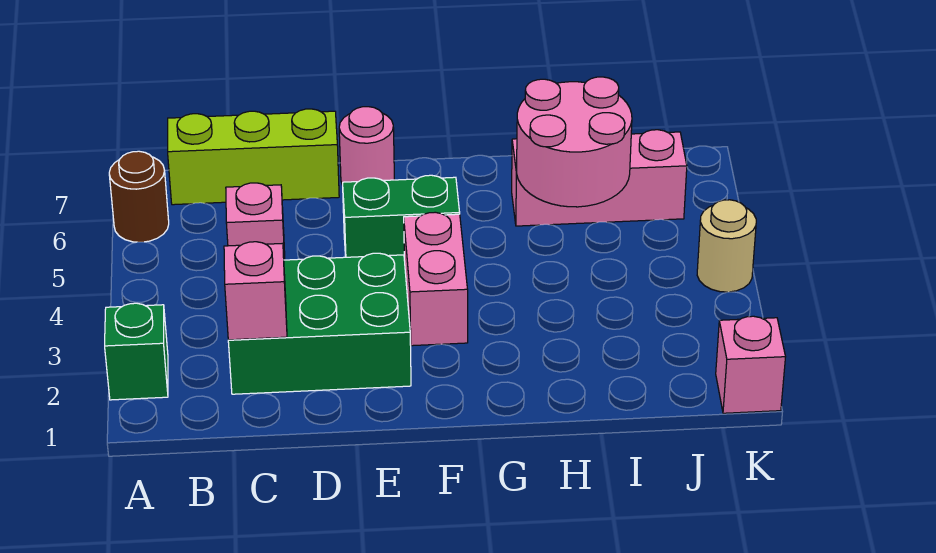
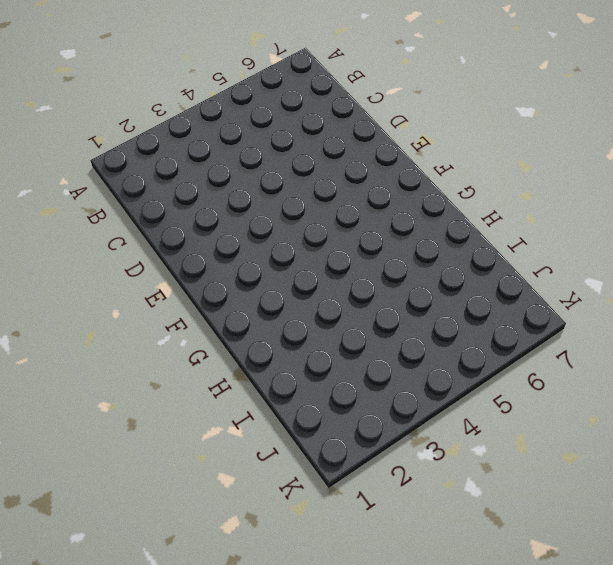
none -> green brick A2 level 1
none -> brown round brick A6 level 1
none -> lime brick B7:D7 level 1

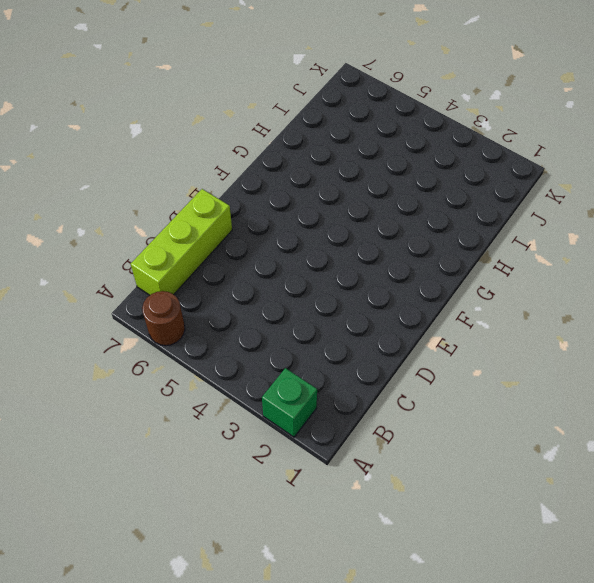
none -> green brick C2:E3 level 1
none -> pink brick C5 level 1
none -> green brick E5:F5 level 1

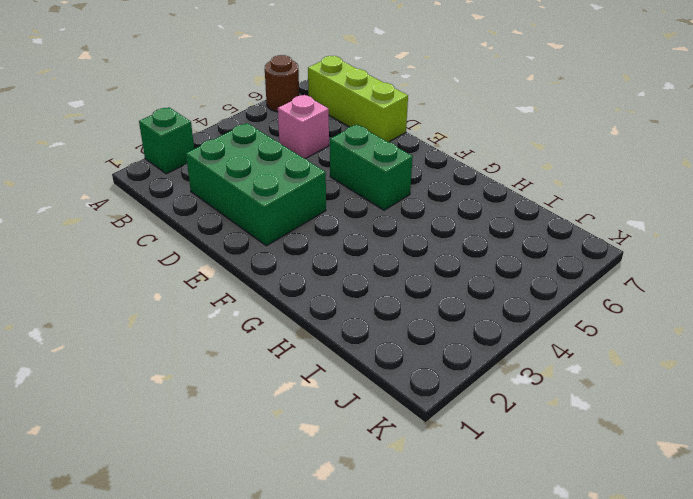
none -> pink round brick E7 level 1
none -> pink brick F3:F4 level 1
none -> pink brick H6:J6 level 1

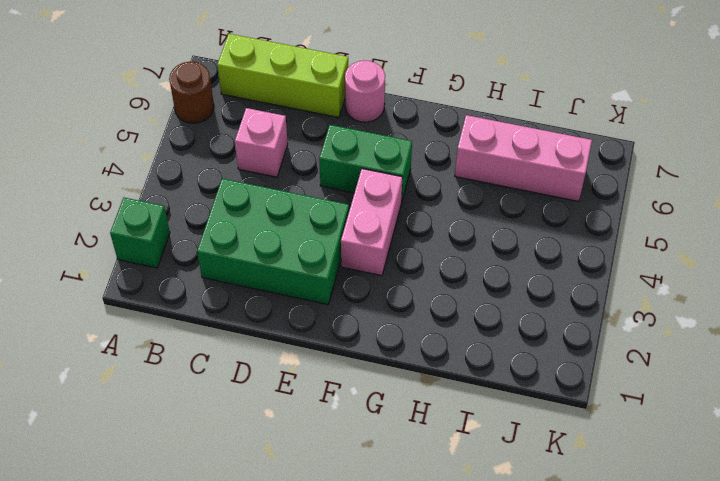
none -> pink brick K1 level 1
none -> tan round brick K4 level 1
none -> pink brick C2 level 2

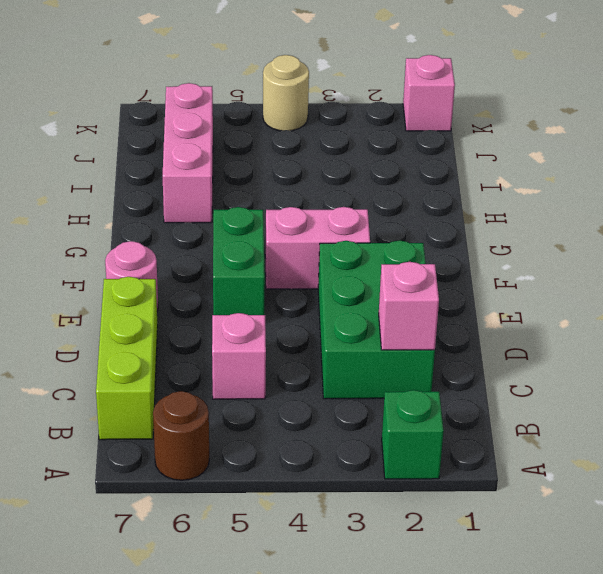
none -> pink round brick H5:I6 level 2

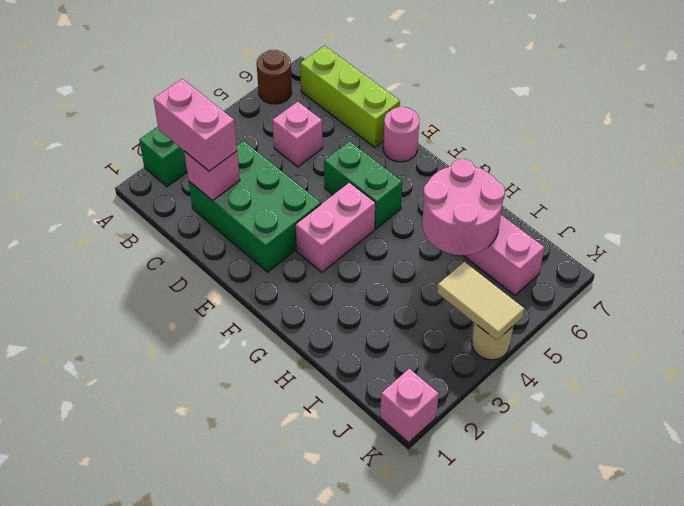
pink brick B2:C2 level 3 -> none
tan tile J4:K4 level 2 -> none

